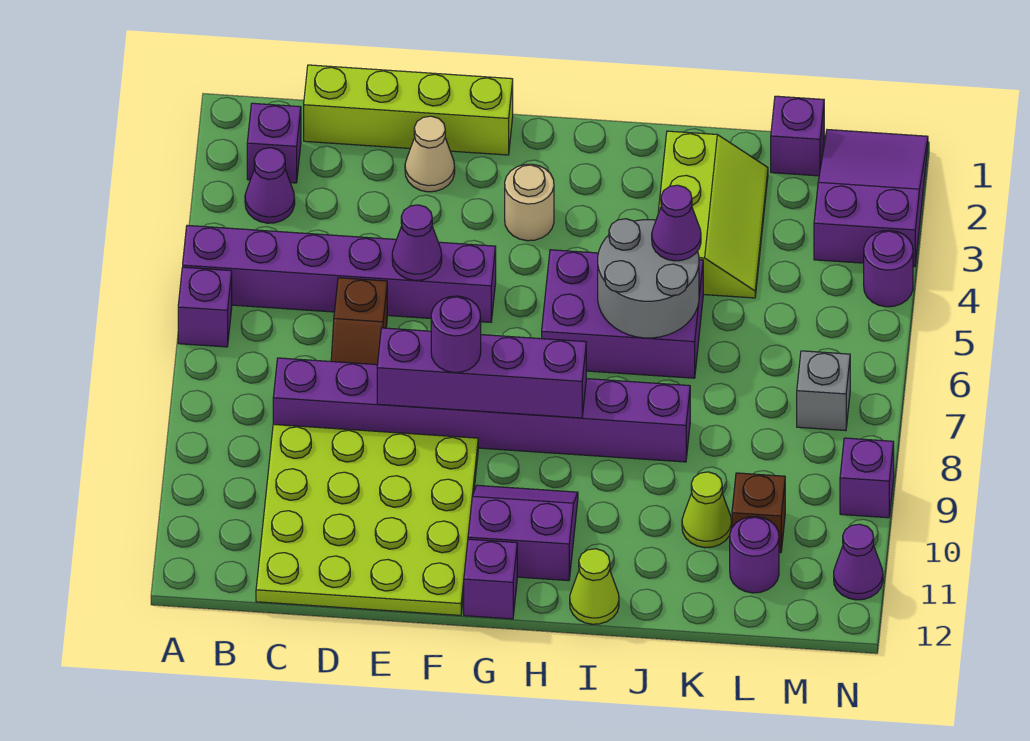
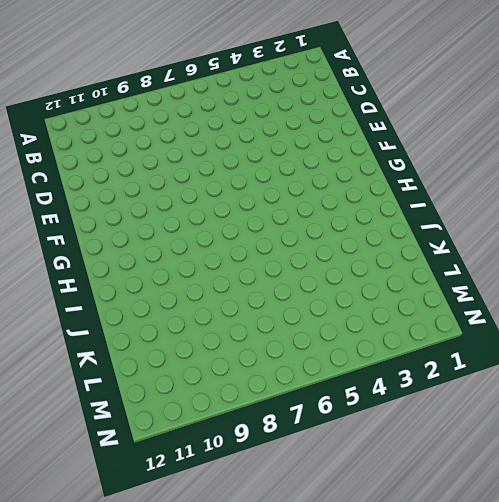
none -> purple brick A5:F5 level 1
none -> purple brick A6 level 1
none -> purple brick B2 level 1

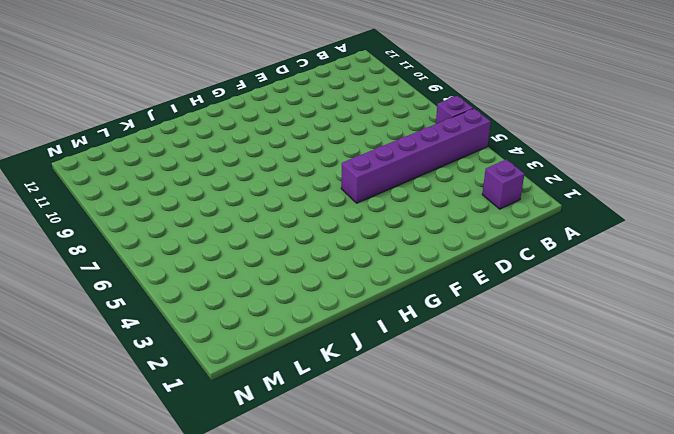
none -> purple cone B3 level 1
none -> lime brick C1:F1 level 1
none -> purple brick C8:J8 level 1

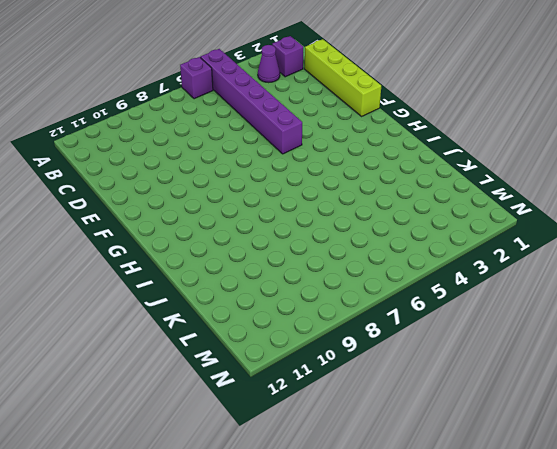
none -> purple brick C8:J8 level 1
none -> lime plate C9:F12 level 1
none -> brown slope D6:D7 level 1 top 6

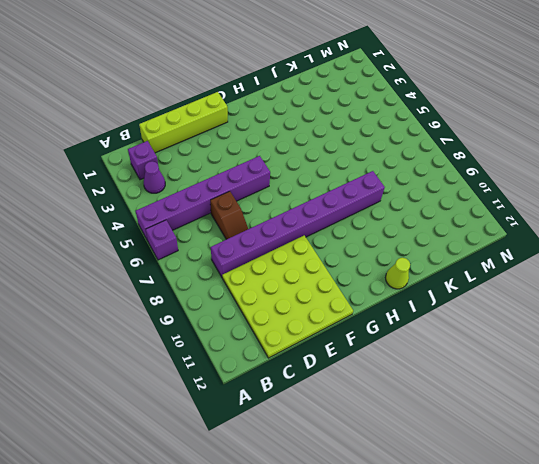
none -> tan cone E2 level 1
none -> tan round brick G3 level 1
none -> purple slope G10:H11 level 1 top 11

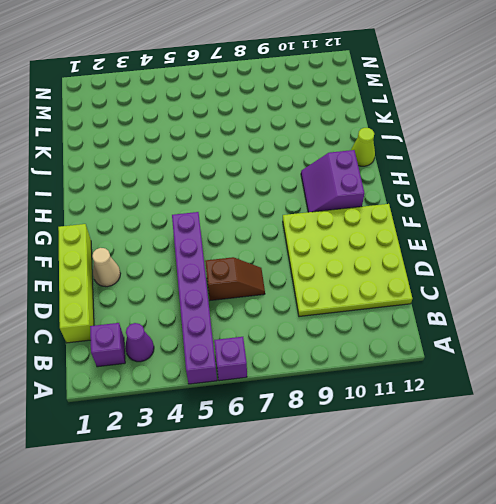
none -> purple brick C8:J8 level 1
none -> tan round brick G3 level 1
none -> purple brick G12 level 1

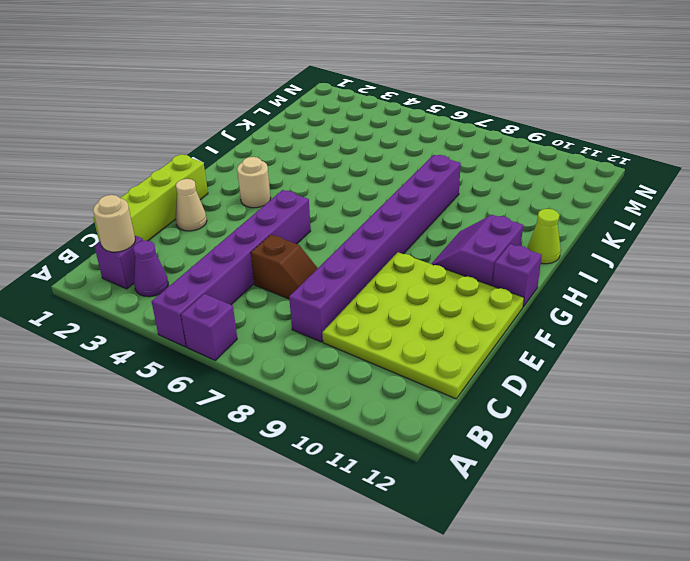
tan round brick B2 level 2 -> none
none -> purple brick H5:J6 level 1
none -> lime slope J2:K4 level 1 top J
none -> lime cone K10 level 1

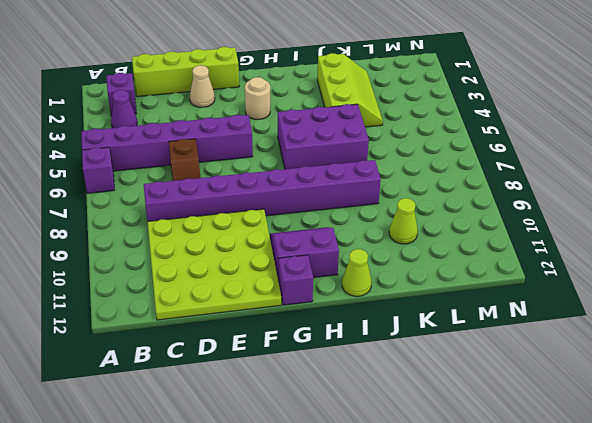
none -> purple brick L1 level 1
none -> brown brick L10 level 1
none -> purple round brick L11 level 1

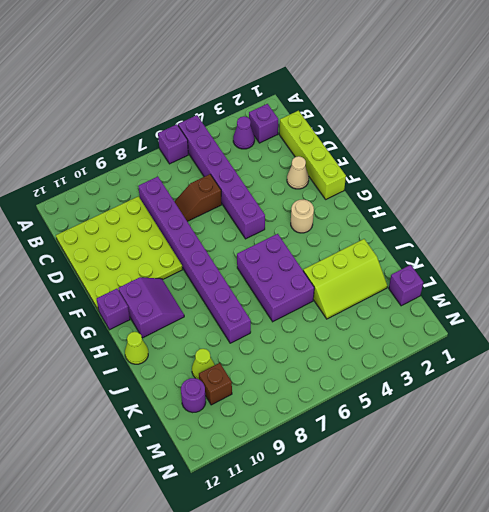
none -> purple slope M1:N3 level 1 top 3
none -> grey brick M7 level 1
none -> purple round brick N4 level 1

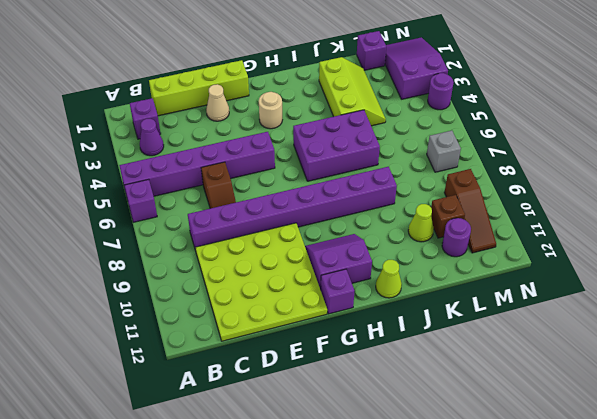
brown slope M9:M11 level 1 top 9 -> none
none -> purple brick N9 level 1
none -> purple cone N11 level 1
none -> purple cone E5 level 2

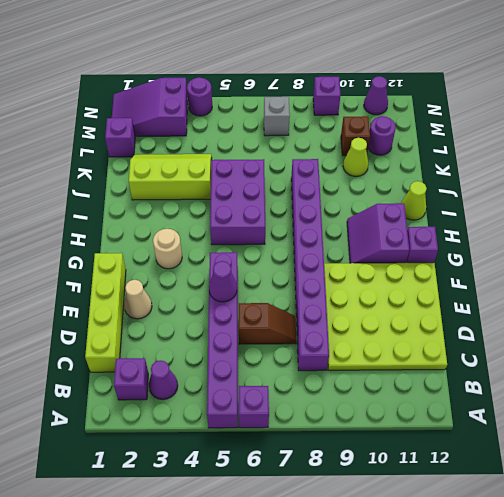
none -> purple brick E8:H8 level 2
none -> grey round brick I5:J6 level 2
none -> purple round brick F8 level 3

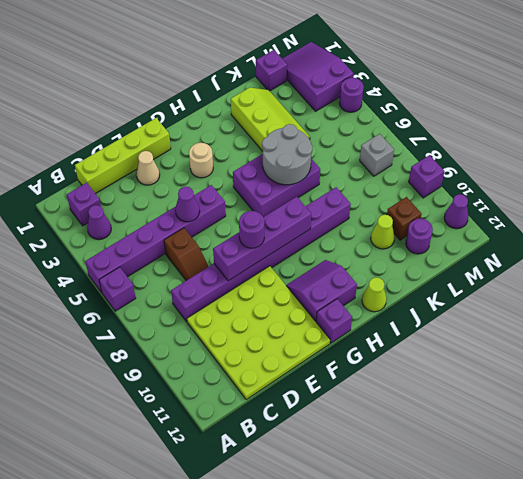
none -> purple cone J5 level 3

